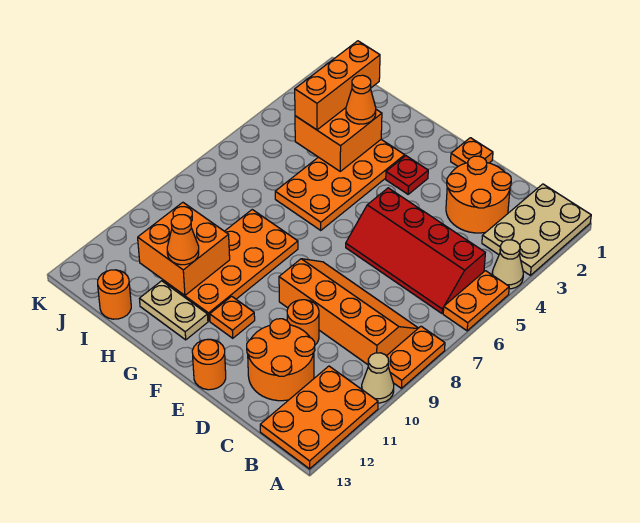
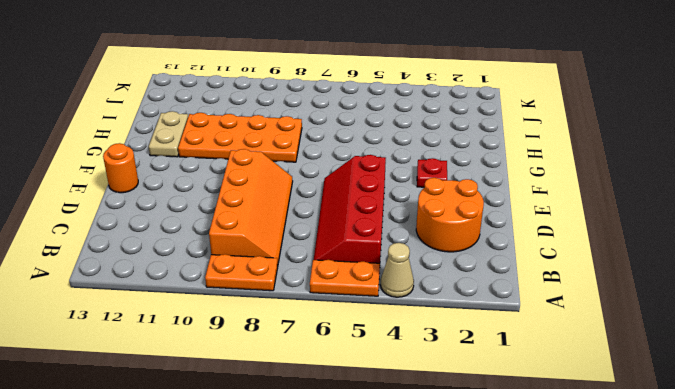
none -> tan plate A1:B3 level 1
none -> tan cone A10 level 1
none -> orange plate A11:B13 level 1

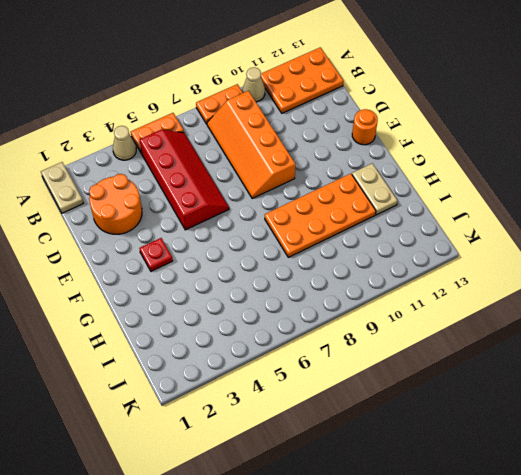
tan plate A1:B1 level 1 -> tan plate A1:B3 level 1
none -> orange round brick C11:D12 level 1
none -> orange round brick D10 level 1
none -> orange plate E1 level 1

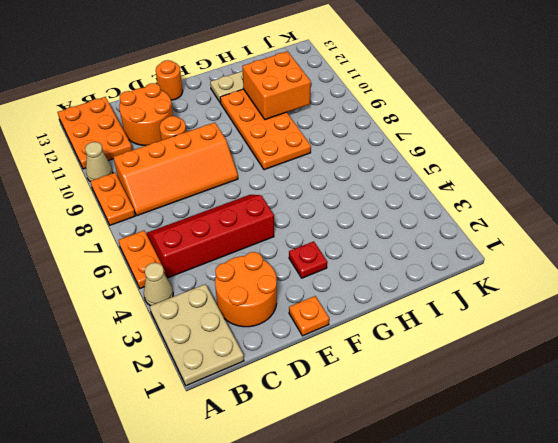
none -> orange plate F11 level 1
none -> orange plate G3:H6 level 1
none -> orange round brick I13 level 1

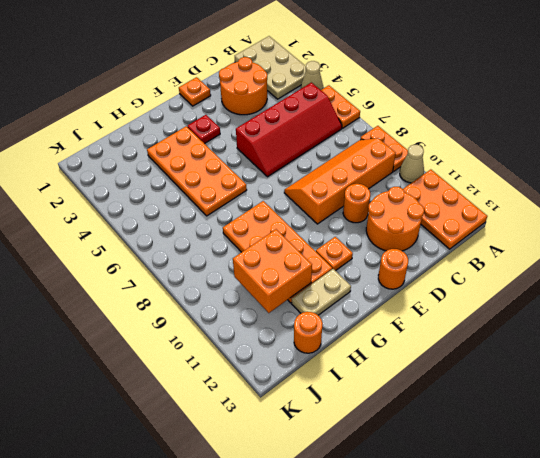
none -> orange brick H3:I4 level 2
none -> orange cone H3 level 3
none -> orange cone H11 level 3

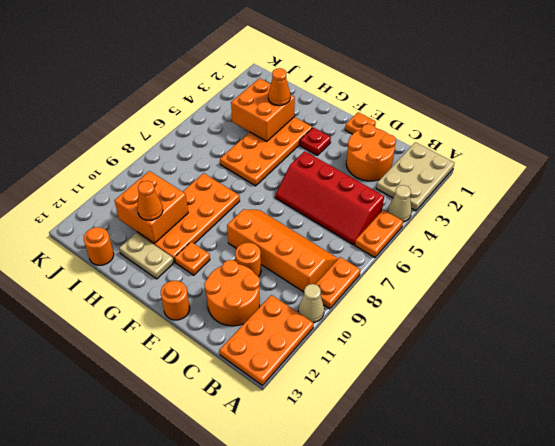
none -> orange brick I2:I4 level 3

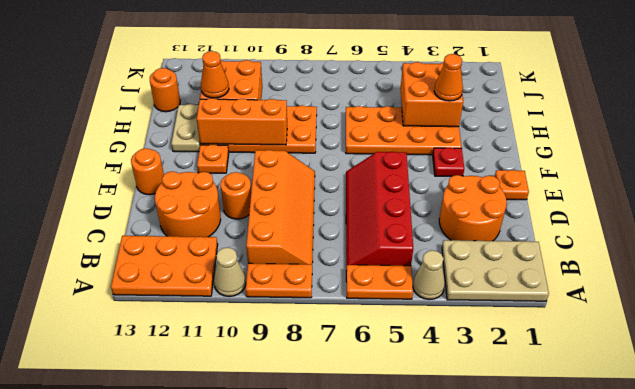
orange brick G9:G11 level 2 -> orange brick I2:I4 level 3

